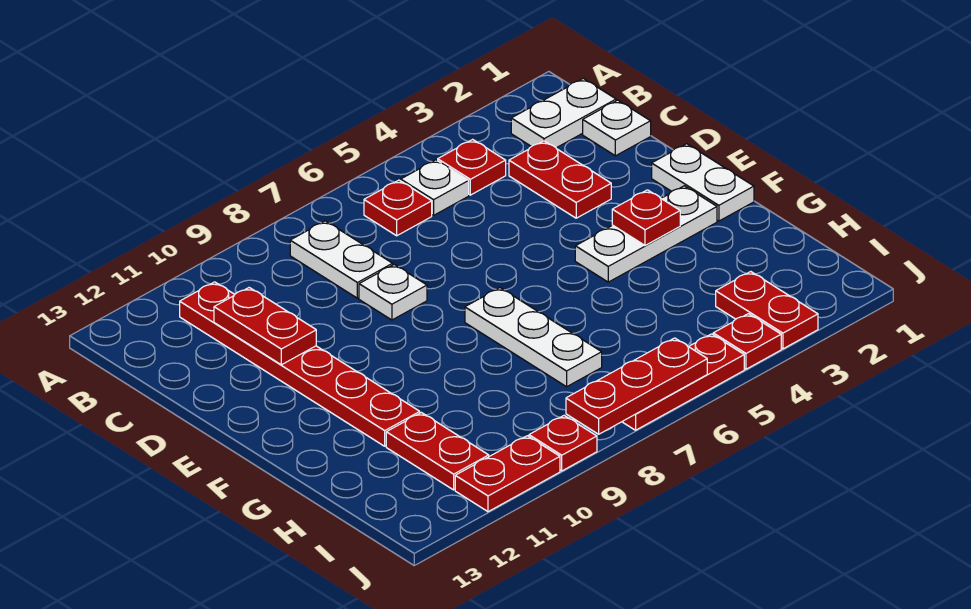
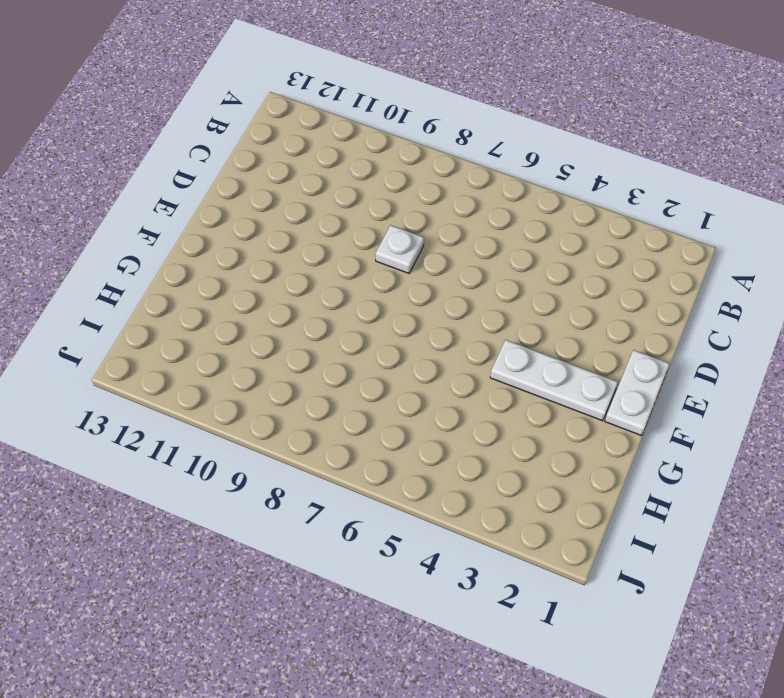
none -> white plate B1:B2 level 1
none -> red plate B4 level 1
none -> white plate B5 level 1

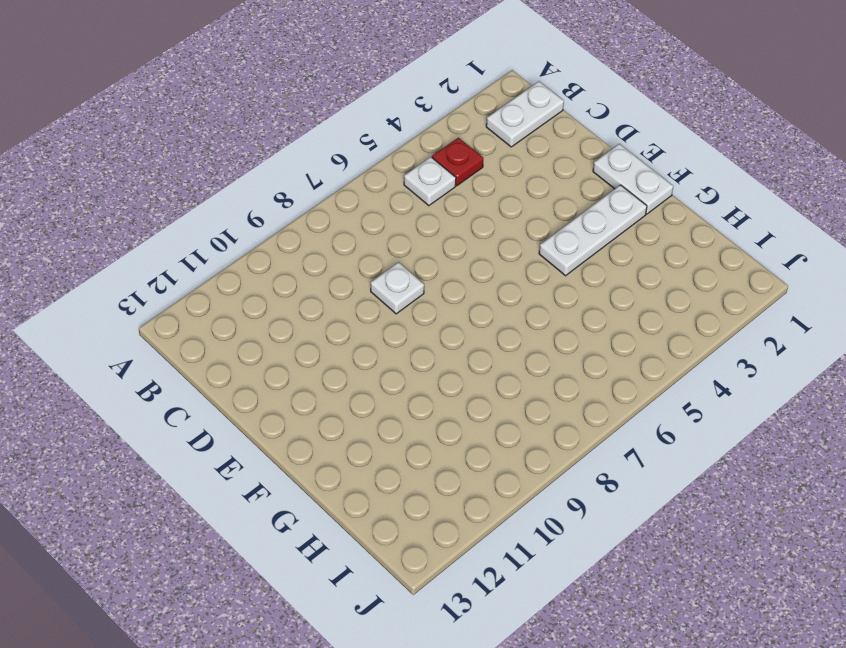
none -> red plate B6 level 1
none -> white plate B8:C8 level 1
none -> red plate B11:G11 level 1

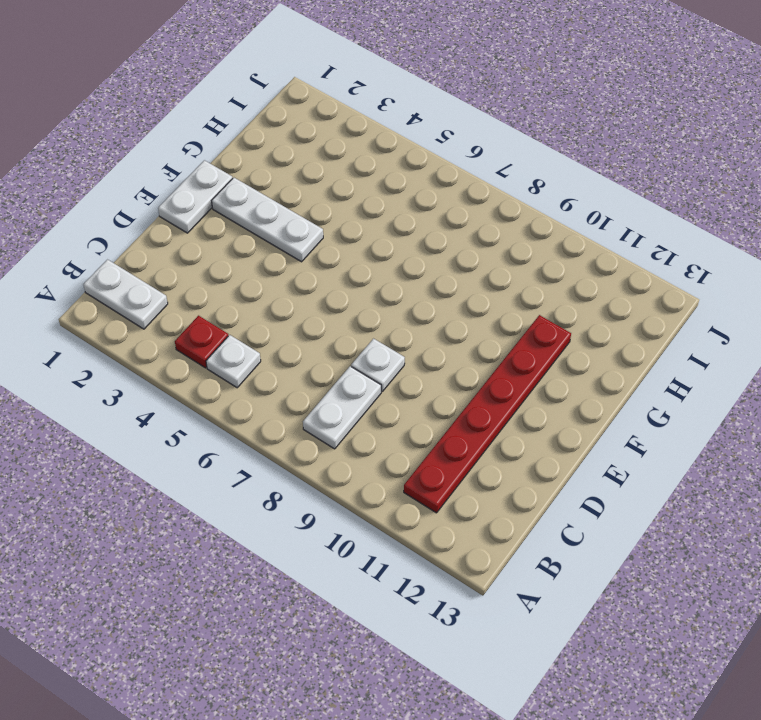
none -> red plate B6 level 1
none -> white plate C1 level 1
none -> red plate C3:D3 level 1

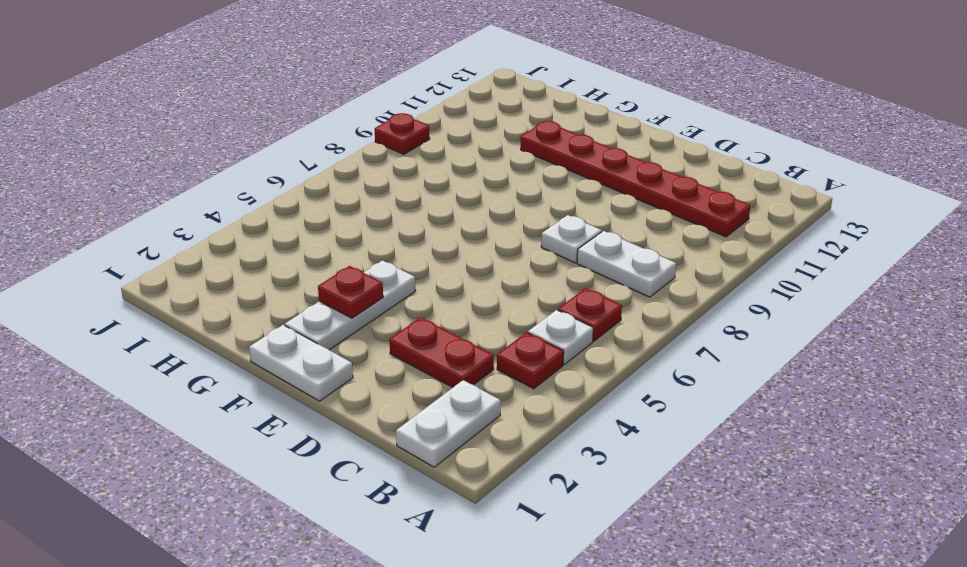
none -> white plate C1 level 1
none -> white plate F7:H7 level 1
none -> red plate H11:I11 level 1

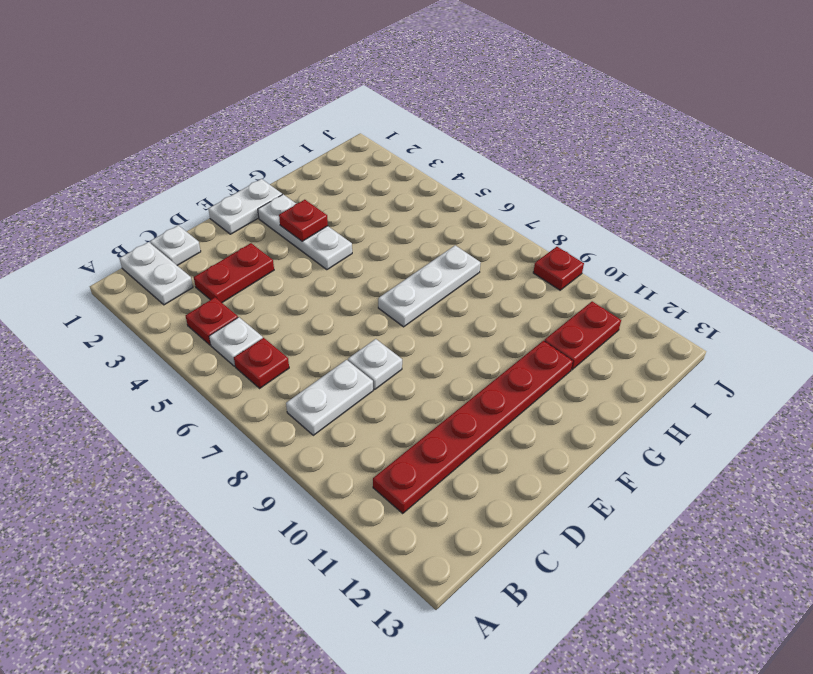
none -> red plate I3:J3 level 1
none -> red plate J4 level 1
none -> red plate J5:J7 level 1

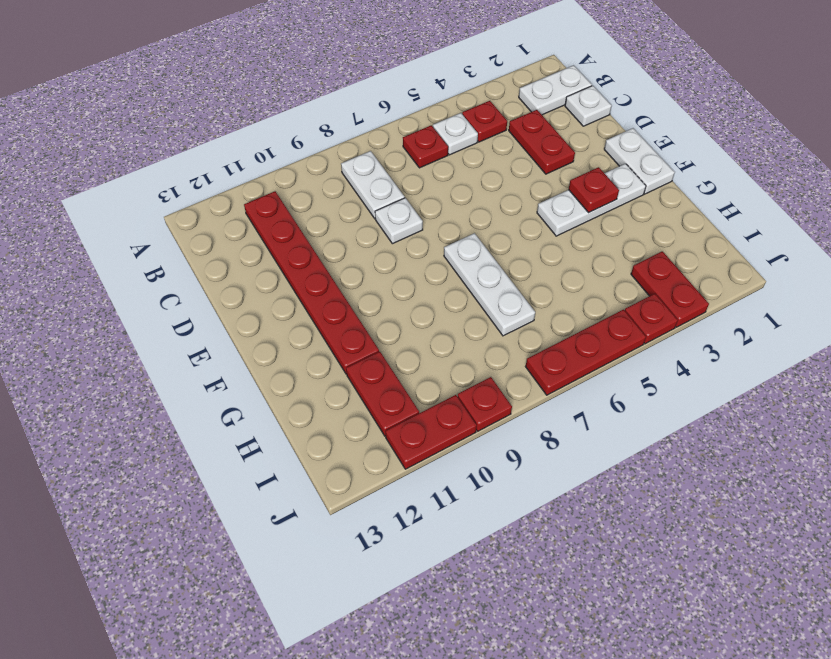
none -> red plate C11:D11 level 2
none -> red plate J6:J8 level 2

